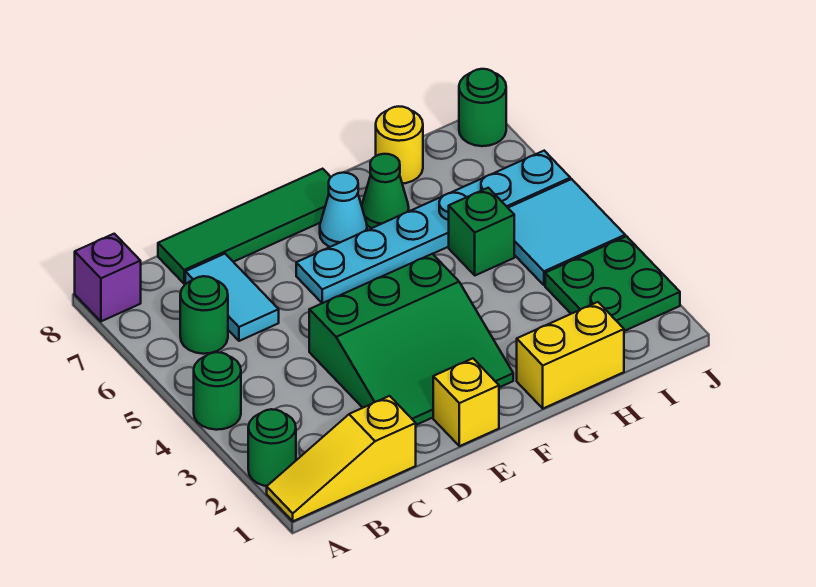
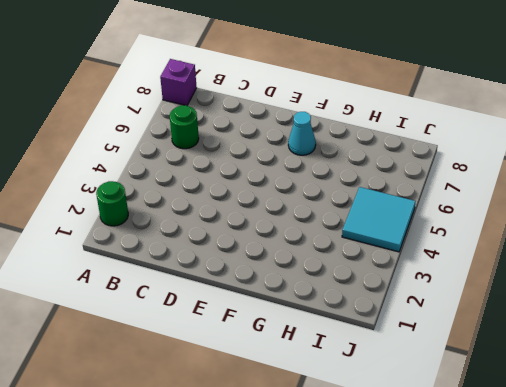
none -> yellow slope A1:C1 level 1 top C
none -> green round brick A4 level 1
none -> cyan tile C6:C7 level 1

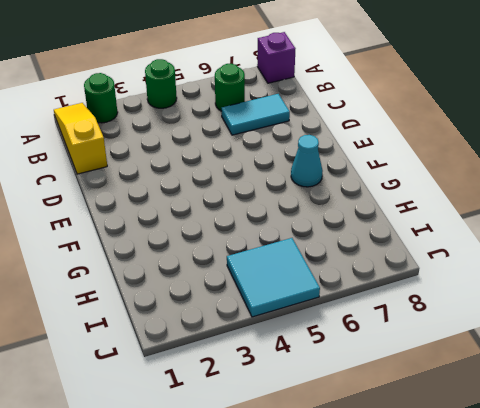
none -> green tile C8:F8 level 1
none -> green slope D2:F4 level 1 top 4
none -> yellow brick E1 level 1

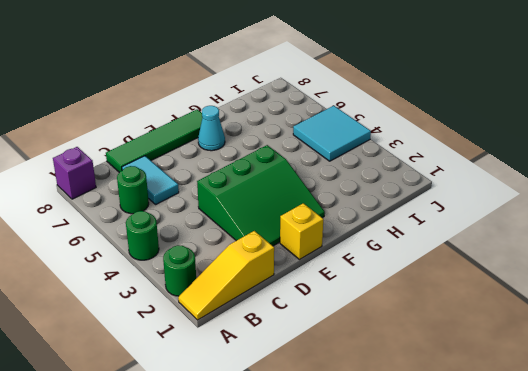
none -> cyan plate E6:J6 level 1
none -> yellow brick G1:H1 level 1
none -> green cone G7 level 1

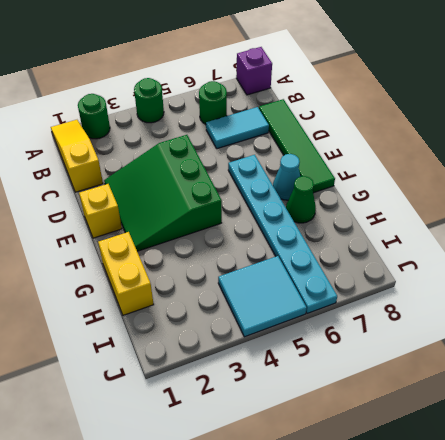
none -> green brick H5 level 1
none -> yellow round brick H8 level 1
none -> green plate I2:J3 level 1

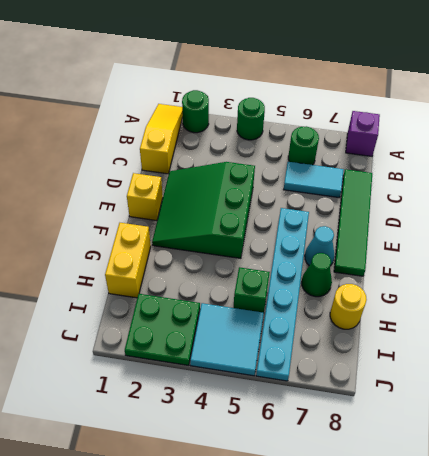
none -> green round brick J8 level 1

